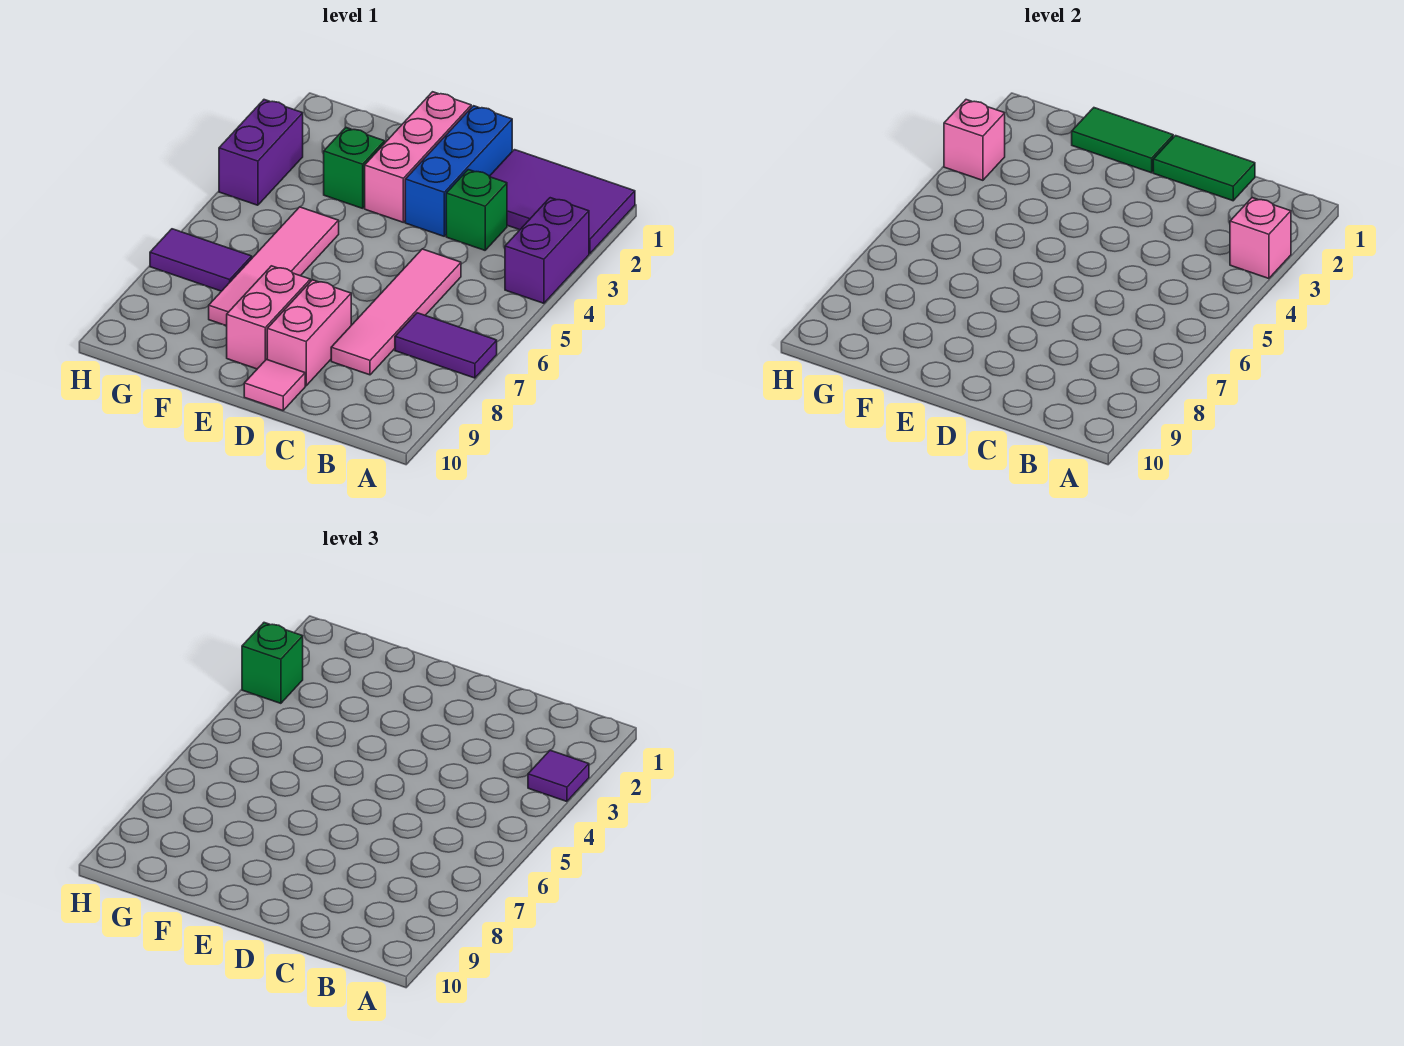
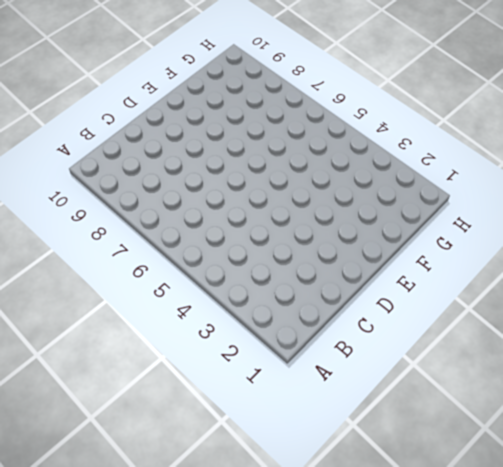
none -> purple tile A1:C2 level 1
none -> purple brick A3:A4 level 1
none -> purple tile A7:B7 level 1

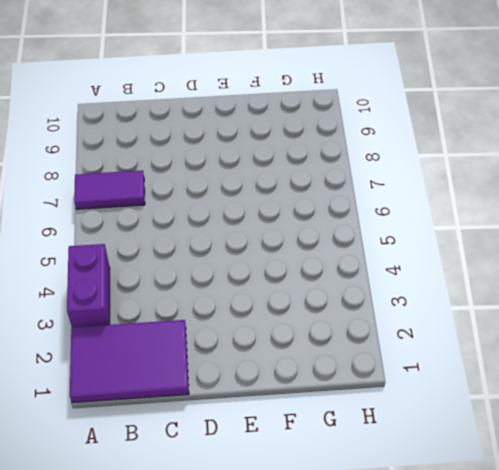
none -> green brick C3 level 1
none -> pink tile C5:C8 level 1
none -> blue brick D1:D3 level 1

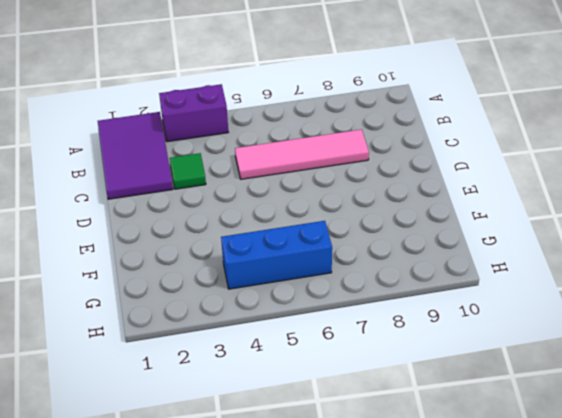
green tile C3 level 1 -> green brick C3 level 1
blue brick G4:G6 level 1 -> blue brick D1:D3 level 1
none -> purple tile A7:B7 level 1
none -> pink brick D8:D9 level 1
none -> pink tile D10 level 1

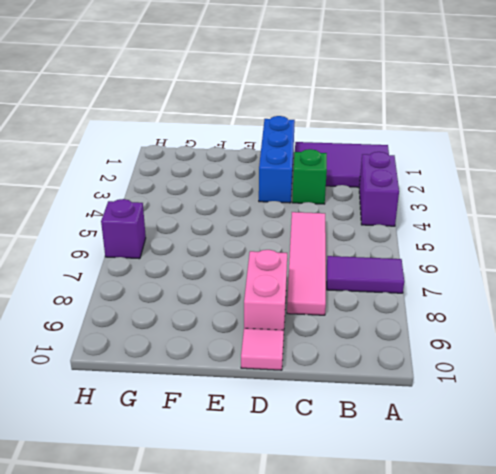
purple brick H6 level 1 -> none
none -> pink brick E1:E3 level 1
none -> pink brick E8:E9 level 1
none -> green brick F3 level 1

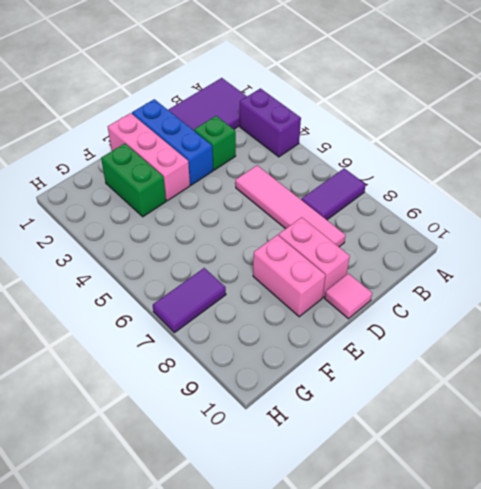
green brick F2:F3 level 1 -> green brick F3 level 1
none -> pink tile F5:F8 level 1
none -> purple brick H3:H4 level 1
none -> pink brick A3 level 2

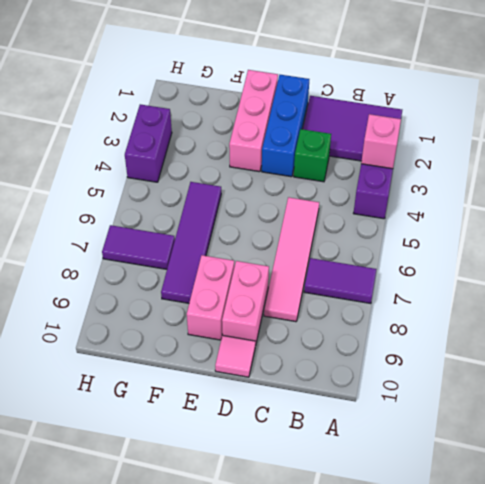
purple tile F5:F8 level 1 -> pink tile F5:F8 level 1
none -> green brick F3 level 1
none -> green tile C1:D1 level 2
none -> green tile E1:F1 level 2

